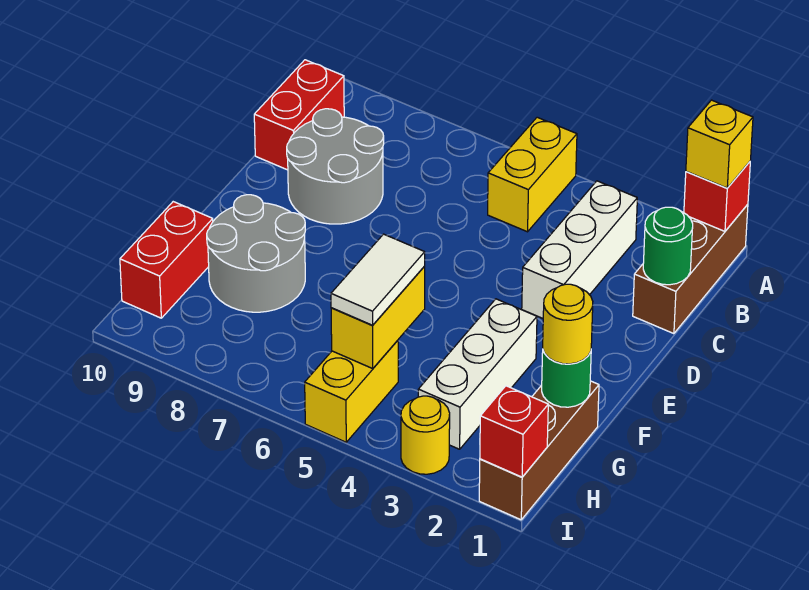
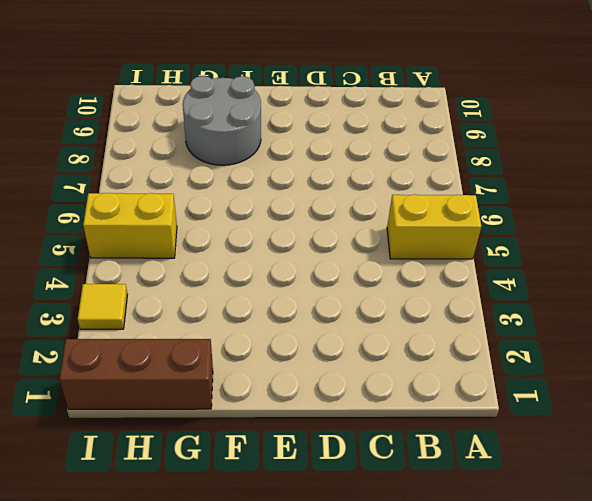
yellow tile I3 level 1 -> yellow round brick I3 level 1
none -> brown brick A1:C1 level 1
none -> white brick B3:D3 level 1
none -> red brick B10:C10 level 1

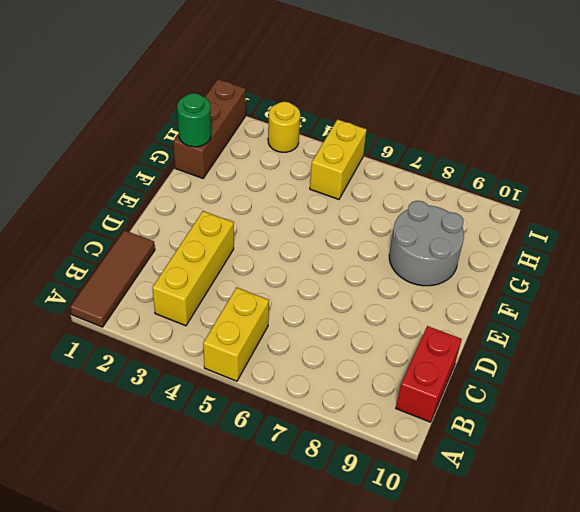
brown tile A1:C1 level 1 -> brown brick A1:C1 level 1
yellow brick B3:D3 level 1 -> white brick B3:D3 level 1
none -> grey round brick C8:D9 level 1
none -> white brick F3:H3 level 1
none -> red brick G10:H10 level 1

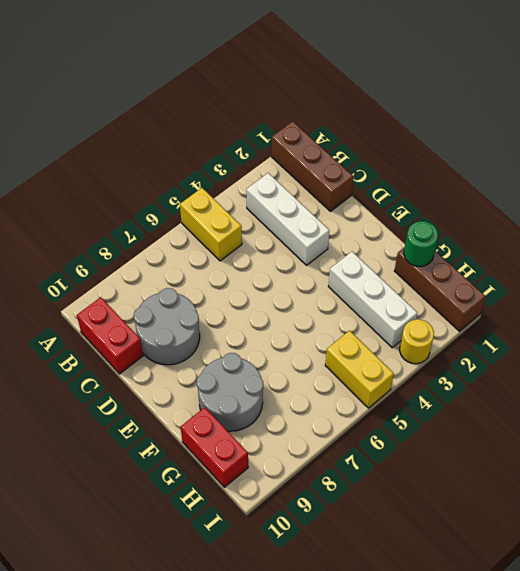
none -> red brick A1 level 2
none -> green round brick C1 level 2
none -> yellow brick G5:H5 level 2

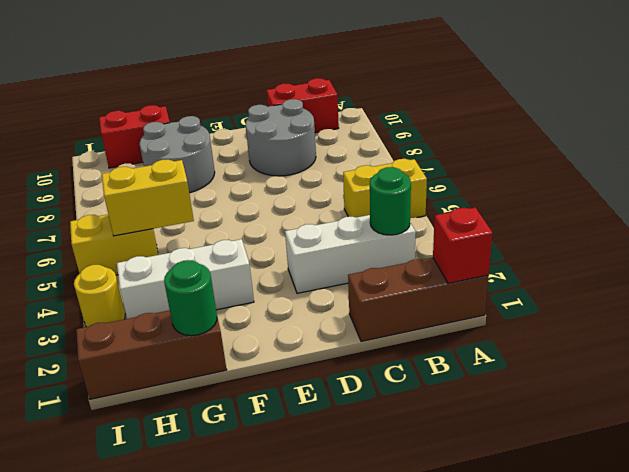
green round brick B3 level 2 -> green round brick C1 level 2
none -> red brick I1 level 2
none -> yellow brick A1 level 3
none -> yellow round brick G1 level 3

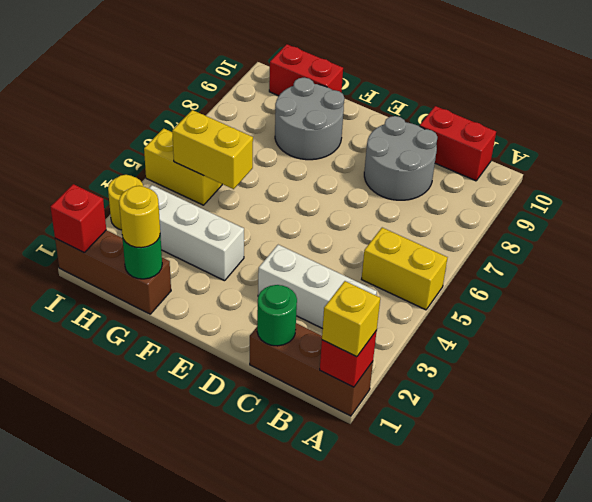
none -> white tile G5:H5 level 3

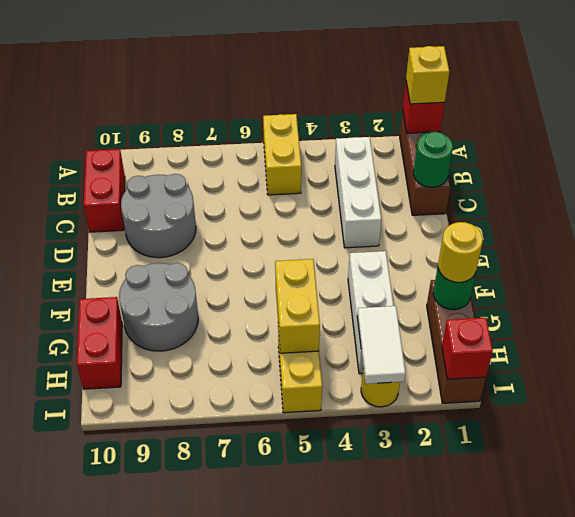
white tile H3:I3 level 2 -> white tile G5:H5 level 3

